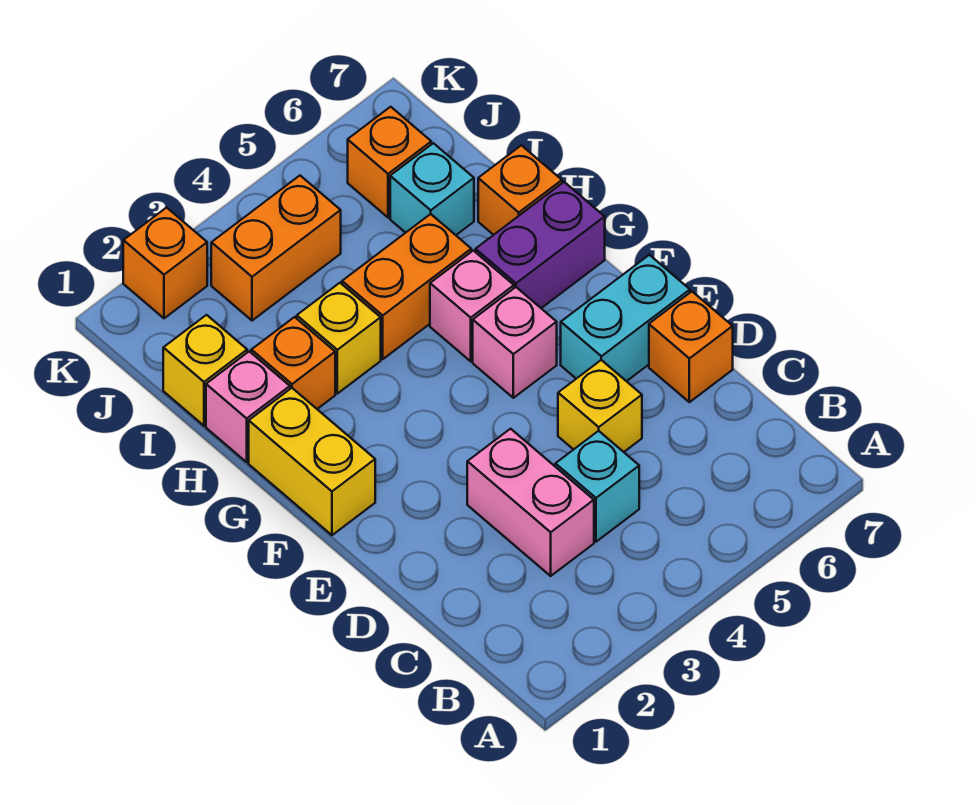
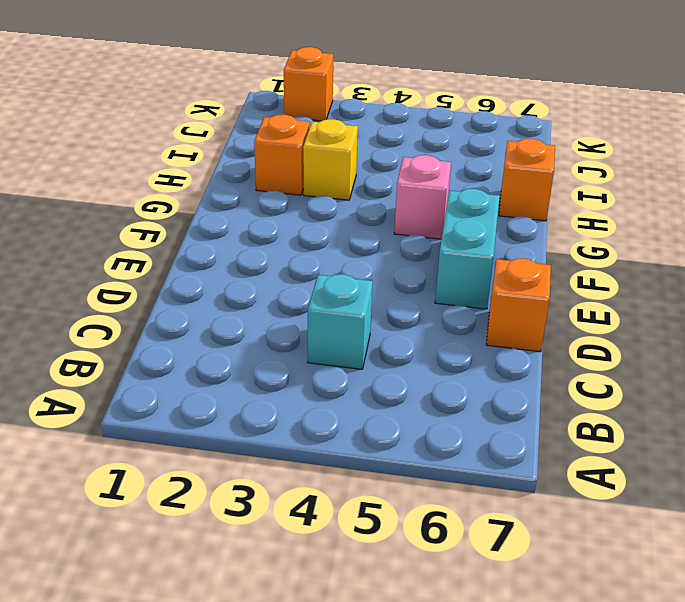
cyan brick E6:F6 level 1 -> cyan brick E6:E7 level 1
none -> pink brick C3:D3 level 1
none -> yellow brick D5 level 1
none -> yellow brick F1:G1 level 1

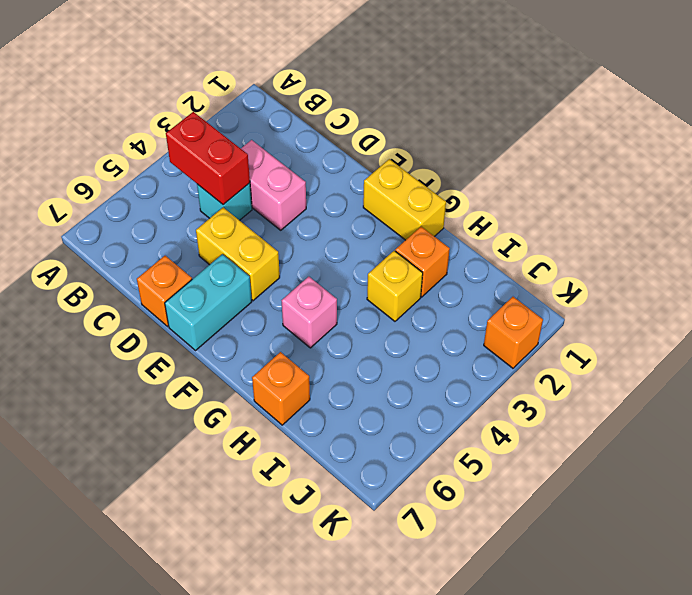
red brick B4:C4 level 2 -> none
yellow brick D5:E5 level 1 -> yellow brick D5 level 1
none -> pink brick F5 level 1
none -> purple brick G6:G7 level 1
none -> pink brick H1 level 1

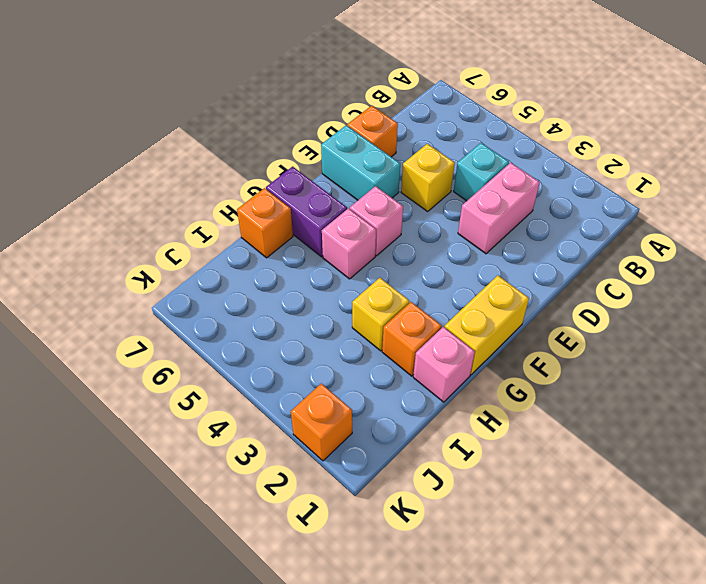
none -> orange brick H4:H5 level 1
none -> yellow brick I1 level 1
none -> cyan brick I6 level 1

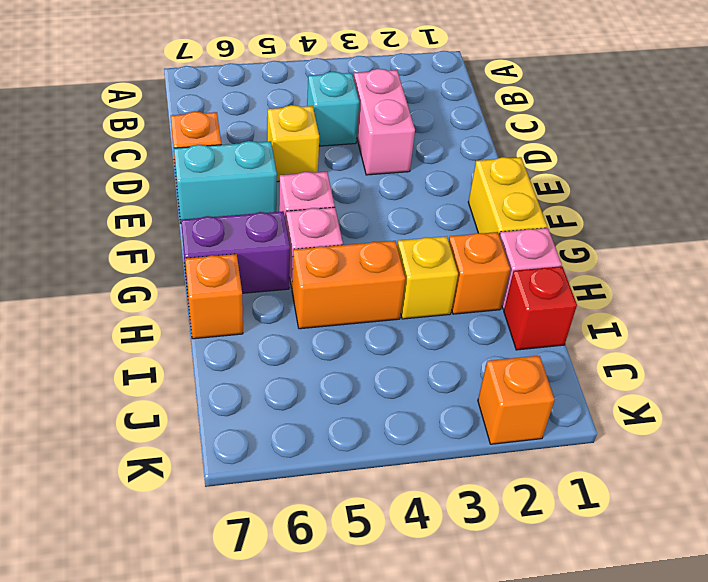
red brick I1 level 1 -> yellow brick I1 level 1
none -> cyan brick I6 level 1
none -> orange brick J3:J4 level 1
none -> orange brick J6 level 1

